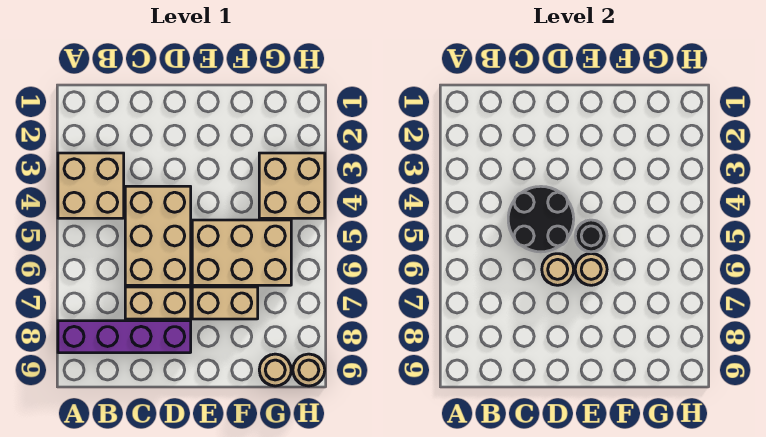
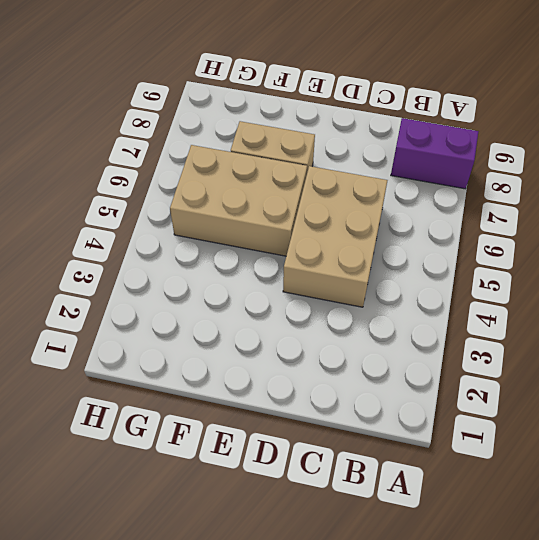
purple brick A8:B8 level 1 -> purple brick A8:D8 level 1
none -> tan brick A3:B4 level 1
none -> tan brick C7:D7 level 1
none -> tan brick G3:H4 level 1

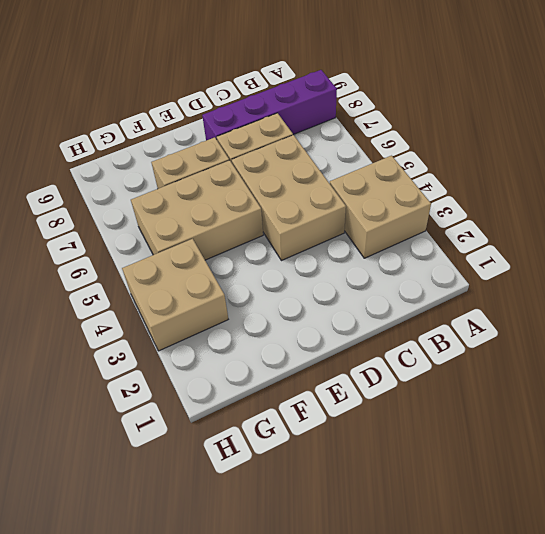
none -> tan round brick G9 level 1
none -> tan round brick H9 level 1
none -> black round brick C4:D5 level 2

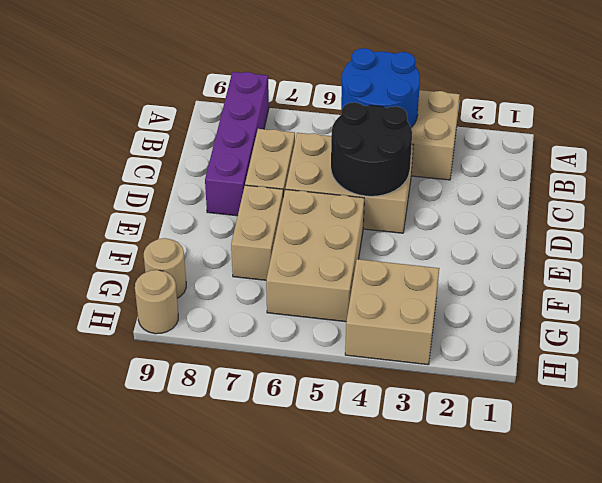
blue round brick A4:B5 level 2 -> none
none -> tan round brick D6 level 2
none -> black round brick E5 level 2
none -> tan round brick E6 level 2

